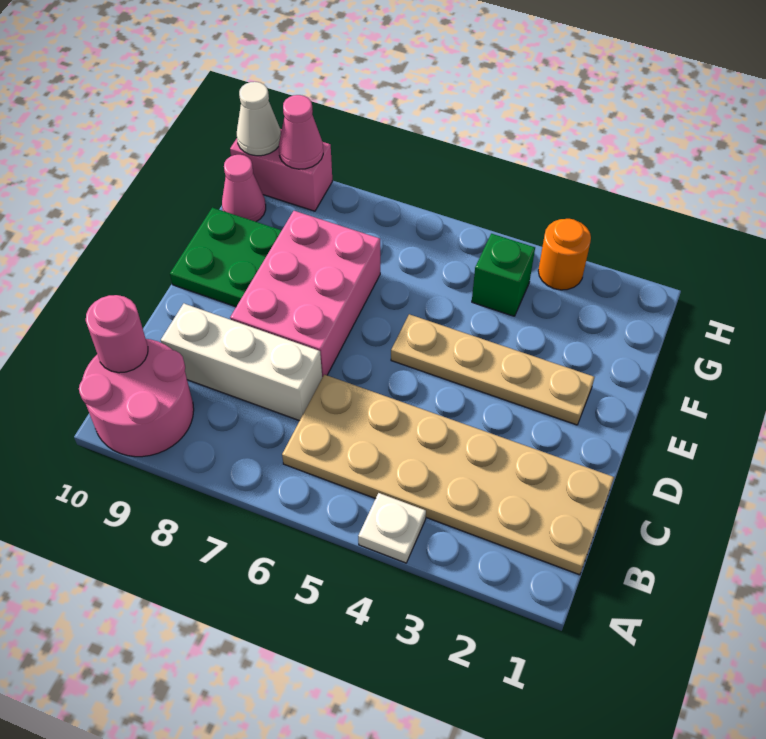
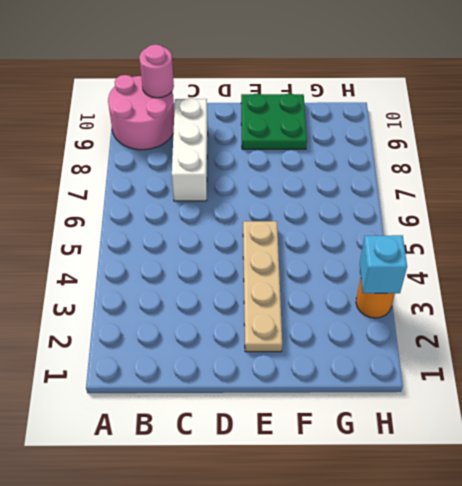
cyan brick H3 level 2 -> none
none -> white plate A4 level 1
none -> tan plate B1:C6 level 1
none -> pink brick D7:F8 level 1

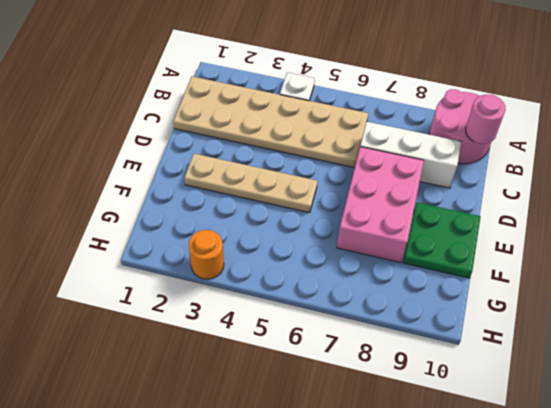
none -> green brick G4 level 1
none -> pink cone G10 level 1
none -> pink brick H9:H10 level 1

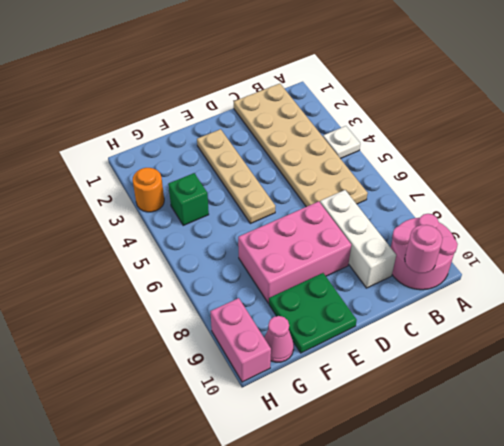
none -> pink cone H9 level 2
none -> white cone H10 level 2

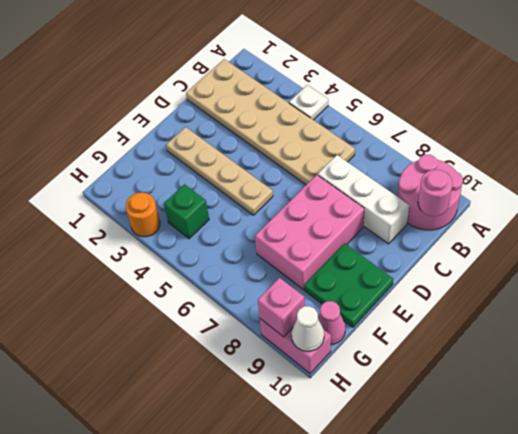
pink brick H9 level 2 -> pink cone H9 level 2

